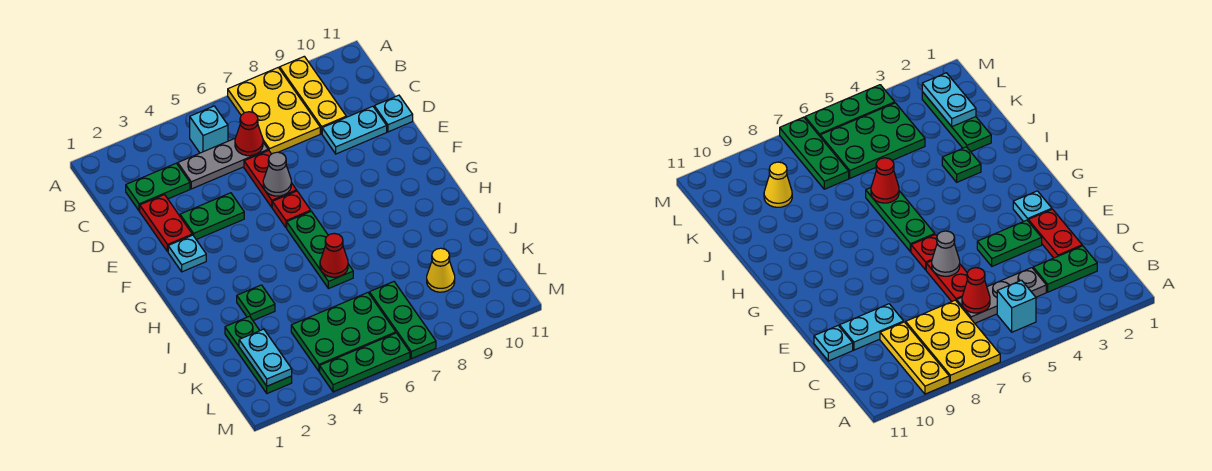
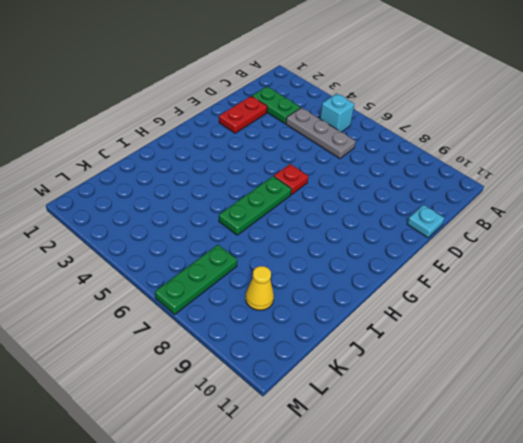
none -> yellow plate A7:C8 level 1
none -> yellow plate A9:C9 level 1
none -> red plate D6:E6 level 1

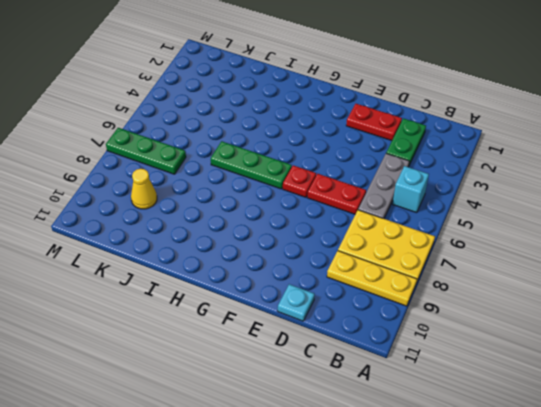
none -> cyan plate D9:D10 level 1
none -> green plate E3:E4 level 1
none -> cyan plate F2 level 1

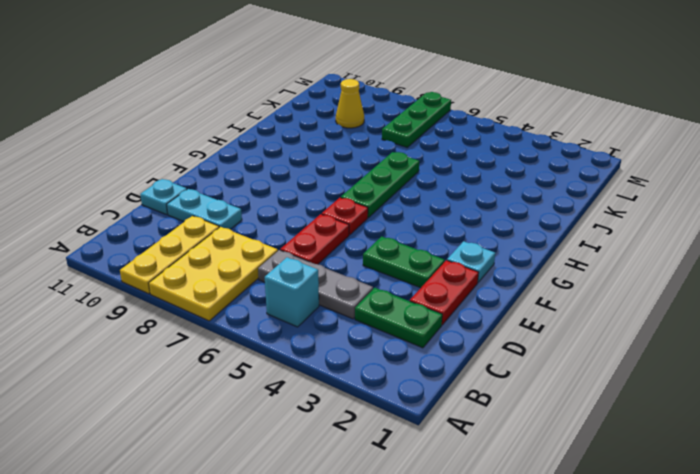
none -> green plate I3 level 1
none -> green plate J2:L2 level 1
none -> green plate K4:L6 level 1

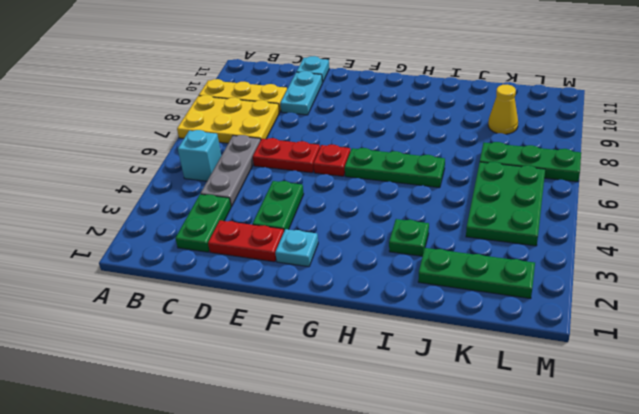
none -> green plate M4:M6 level 1
none -> red cone C6 level 2
none -> grey cone E6 level 2

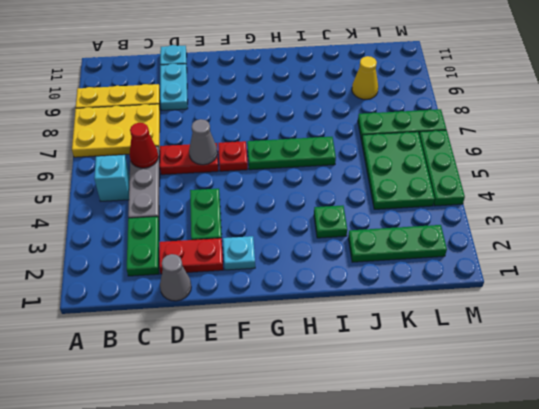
grey cone D1 level 1 -> none
none -> red cone I6 level 2
none -> cyan plate K2:L2 level 2

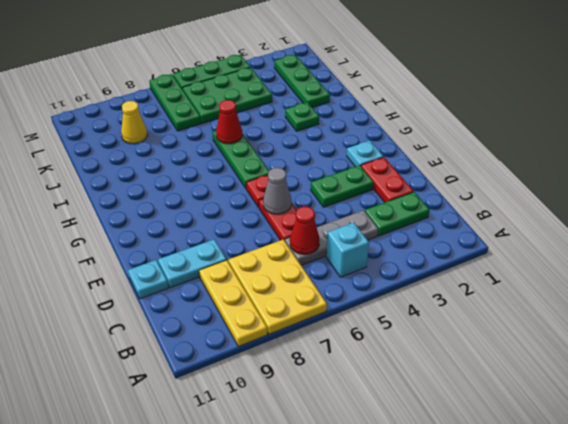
none -> cyan plate K2:L2 level 2

